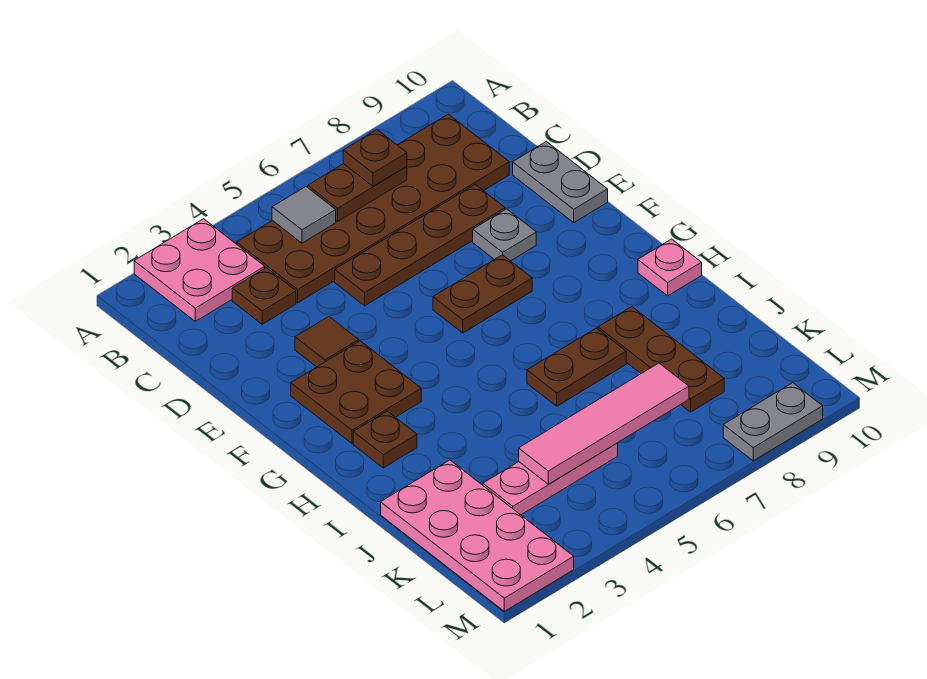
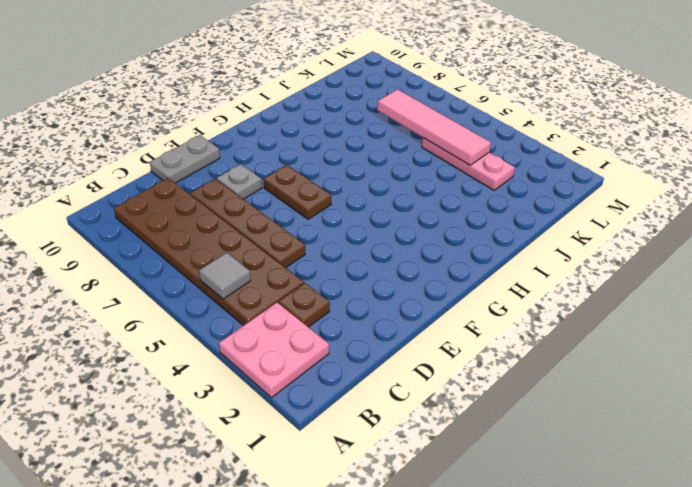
none -> brown tile E3 level 1
none -> brown plate F2:G3 level 1
none -> brown plate H2 level 1

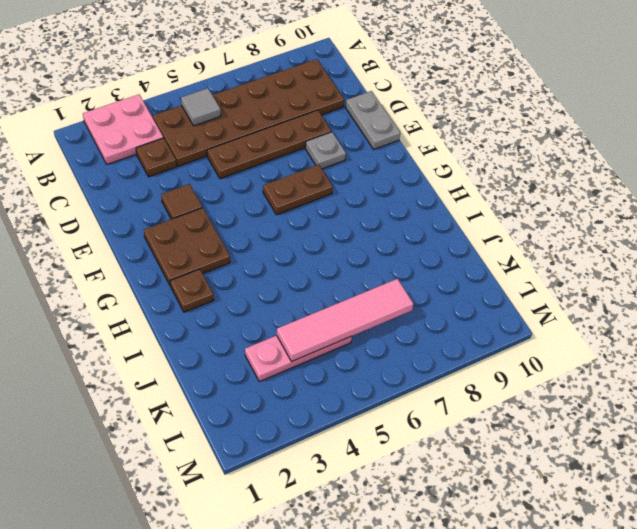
none -> pink plate H10 level 1
none -> brown plate I6:I7 level 1
none -> brown plate I8:K8 level 1

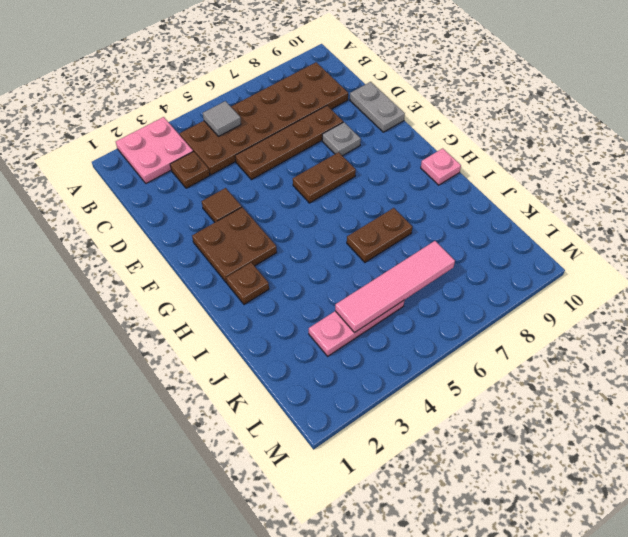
none -> brown plate I8:K8 level 1
none -> pink plate J1:M2 level 1
none -> grey plate M8:M9 level 1

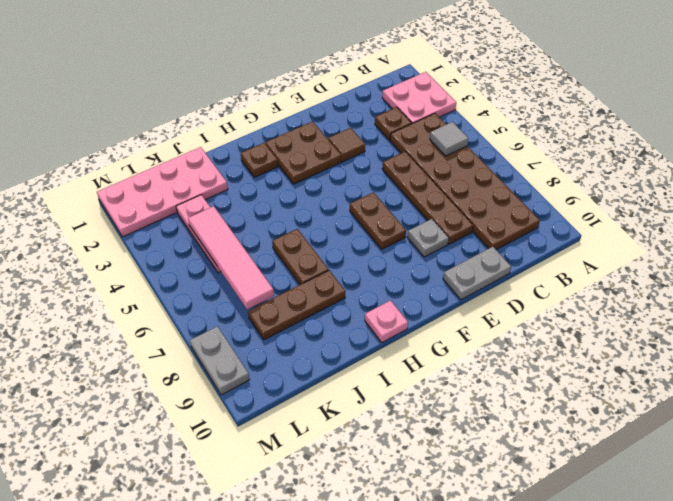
none -> brown plate B6:B7 level 2
none -> brown plate B7 level 3

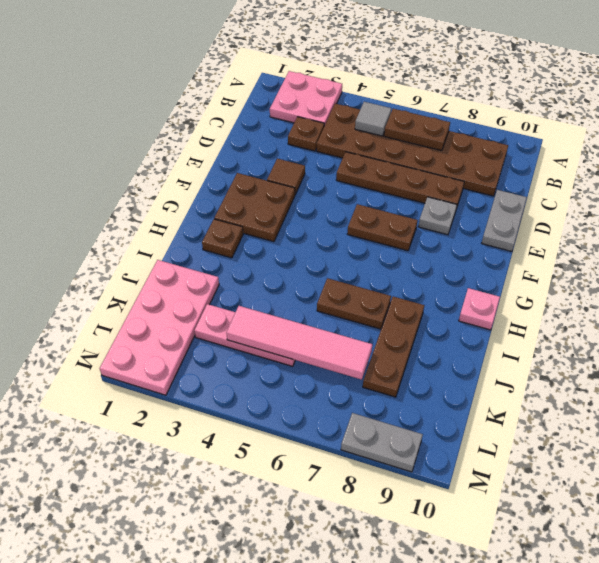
none -> brown plate B7 level 3

